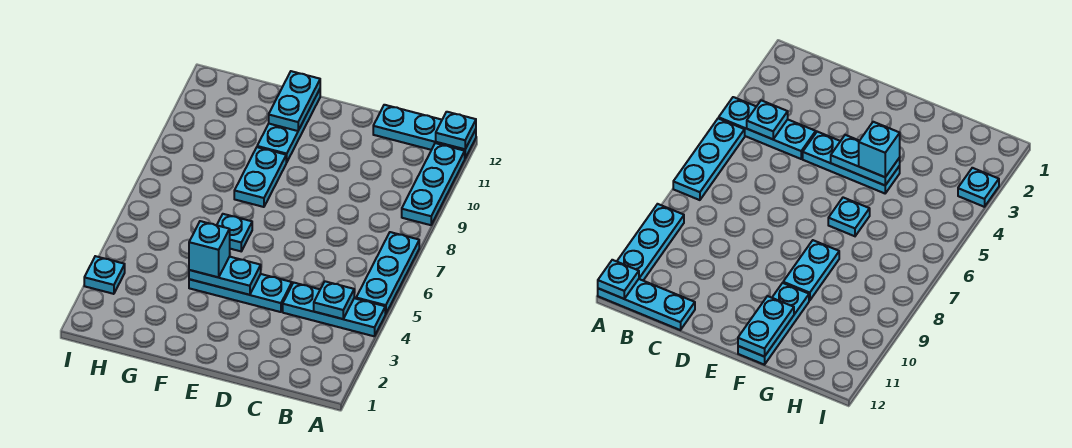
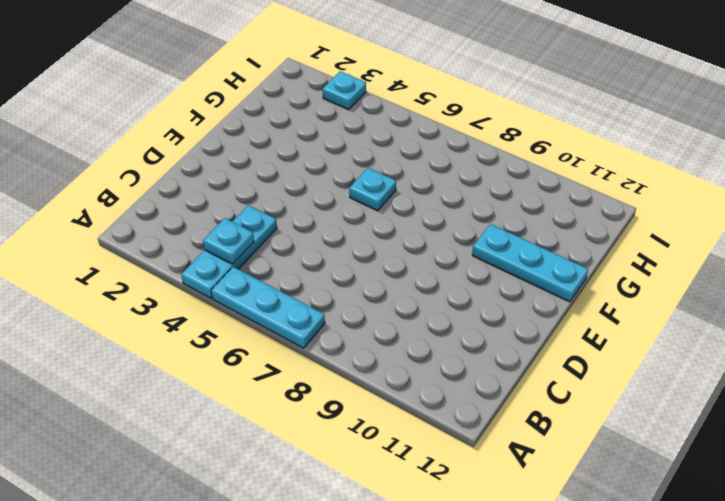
none -> cyan plate A9:A11 level 1
none -> cyan plate A12:C12 level 1
none -> cyan plate D4:F4 level 1

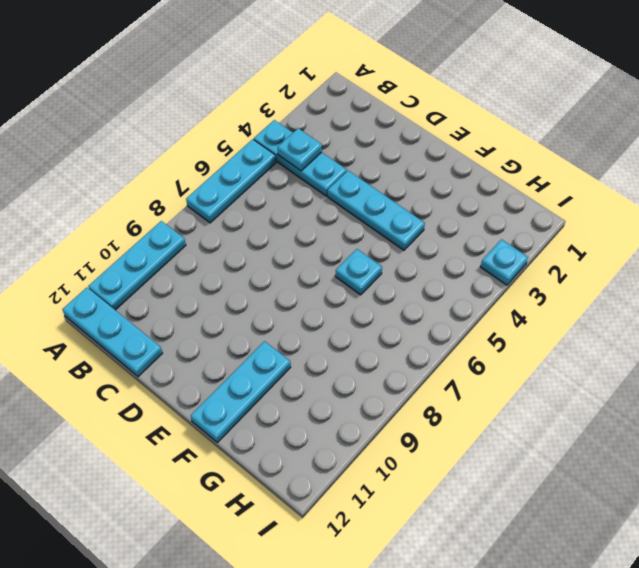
none -> cyan plate F8:F9 level 1
none -> cyan plate A12 level 2
none -> cyan plate E4:F4 level 2

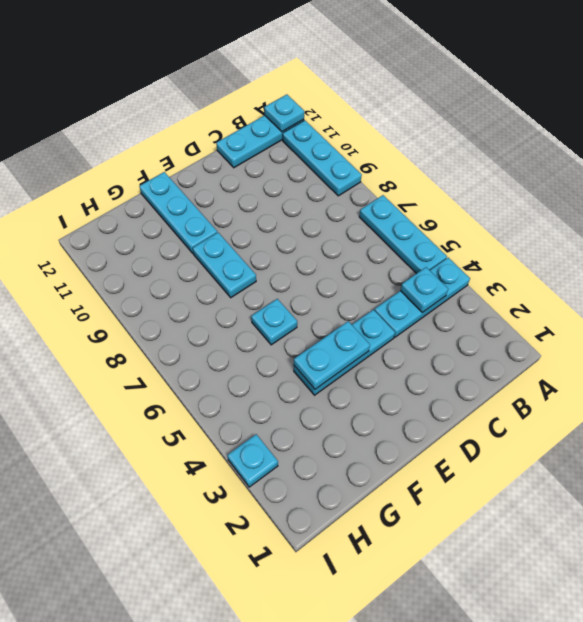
none -> cyan plate F11:F12 level 2
none -> cyan brick F4 level 3

